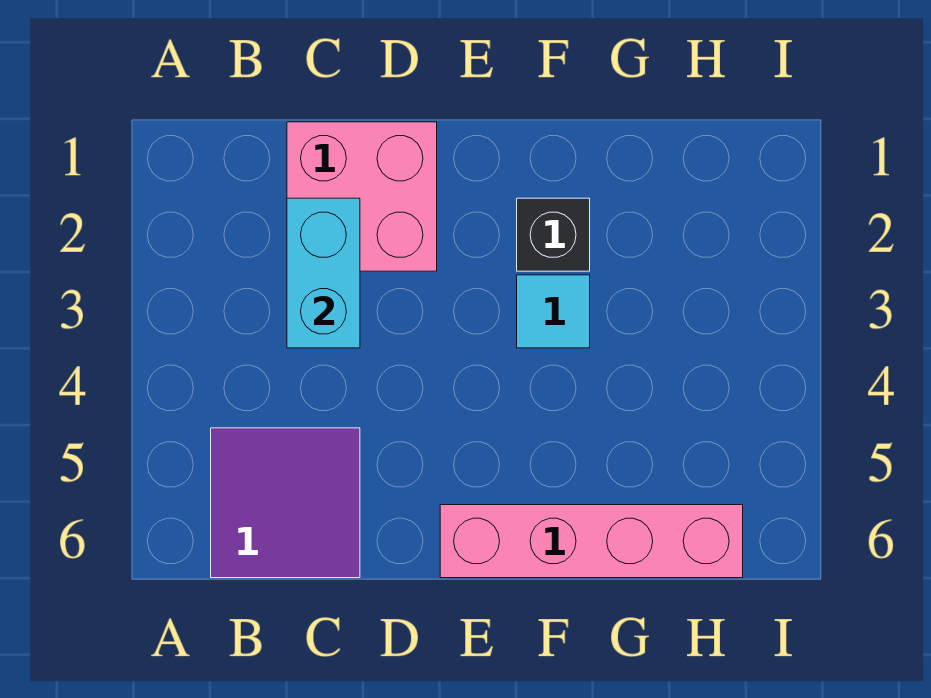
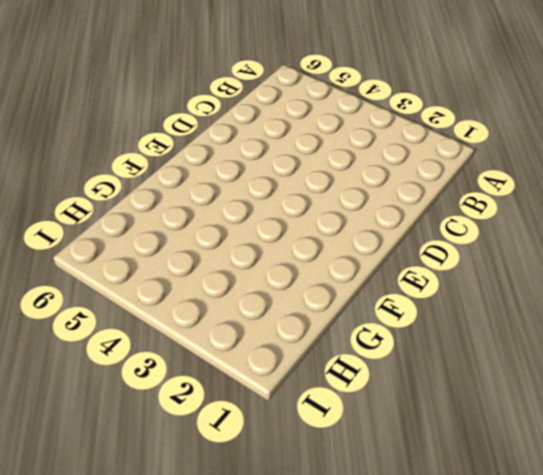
none -> purple tile B5:C6 level 1
none -> pink brick C1:D2 level 1

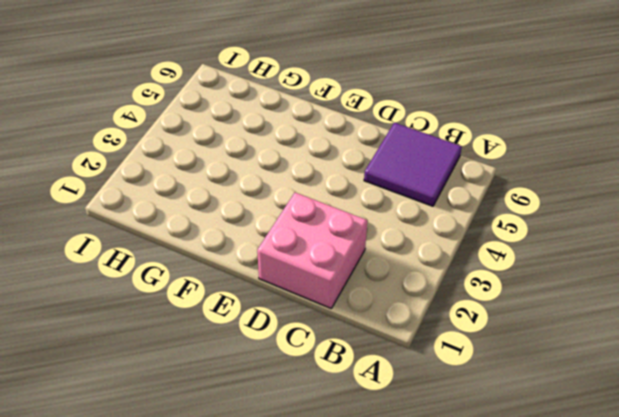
none -> pink brick E6:H6 level 1
none -> black brick F2 level 1

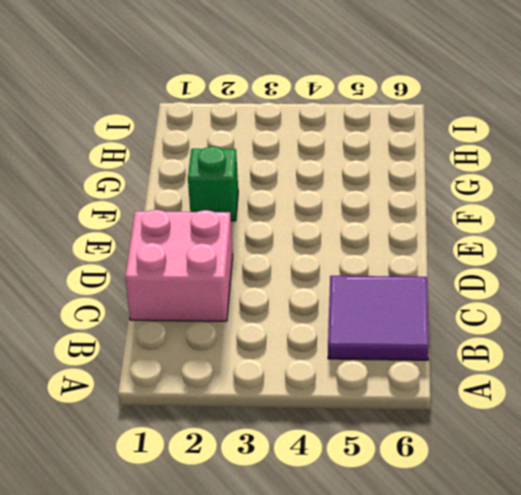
green brick F2 level 1 -> black brick F2 level 1
none -> pink brick E6:H6 level 1
none -> cyan tile F3 level 1

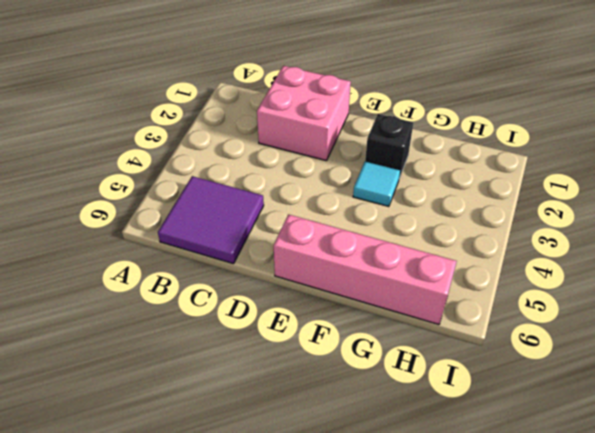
none -> cyan brick C2:C3 level 2

